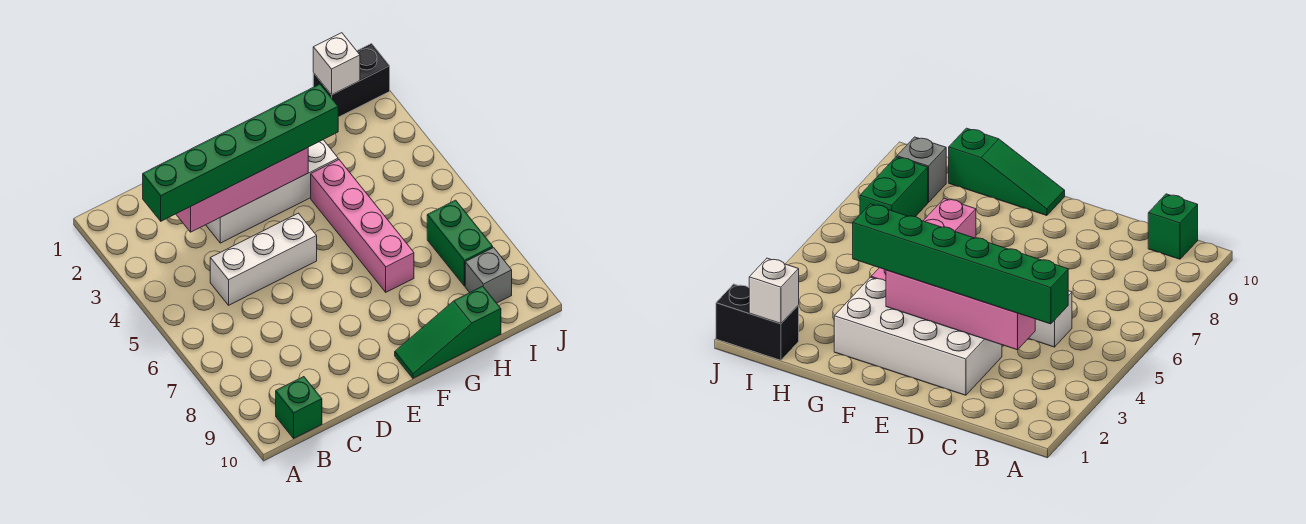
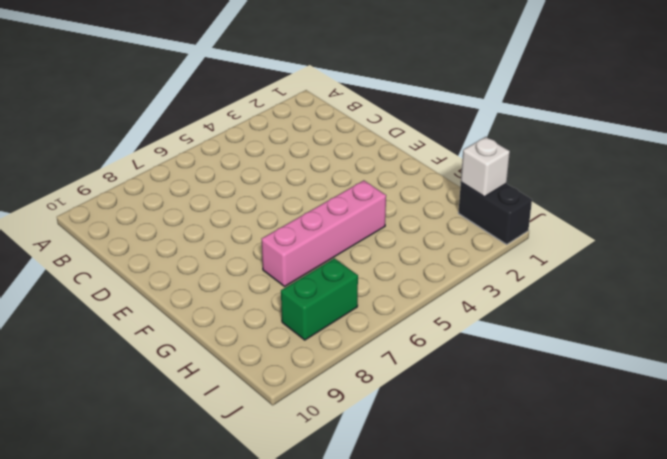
none -> green brick B10 level 1
none -> white brick C5:E5 level 1

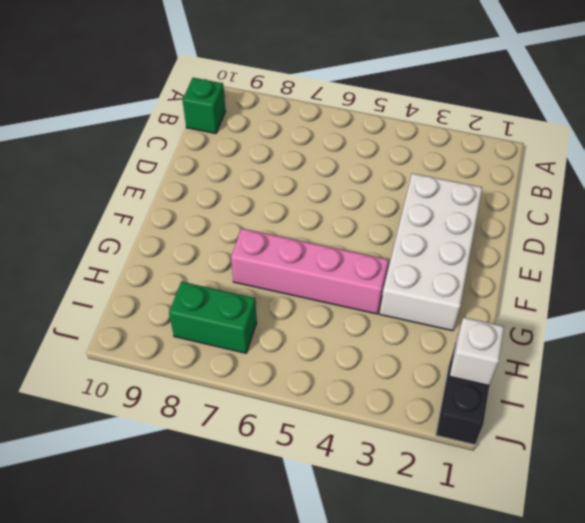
none -> white brick C5:E5 level 1
none -> green slope F10:H10 level 1 top H

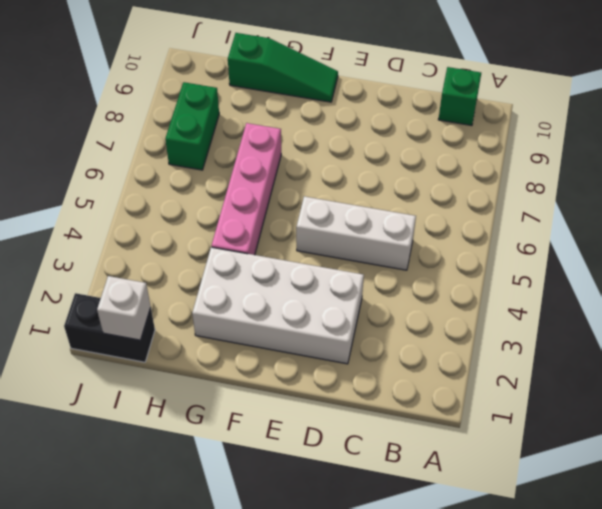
none -> grey brick I9 level 1
none -> pink brick C3:F3 level 2

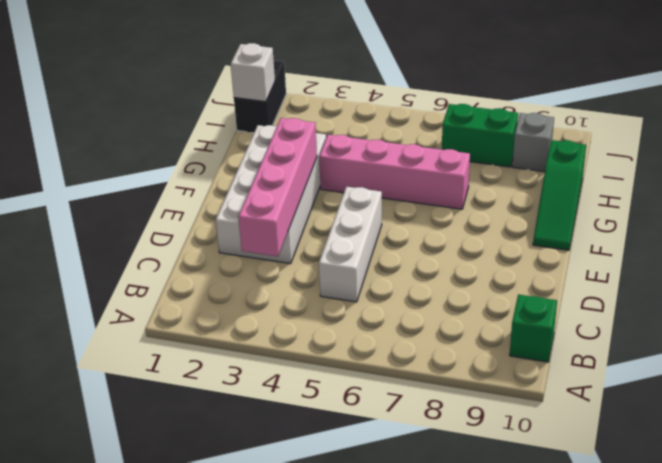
none -> green brick B3:G3 level 3

